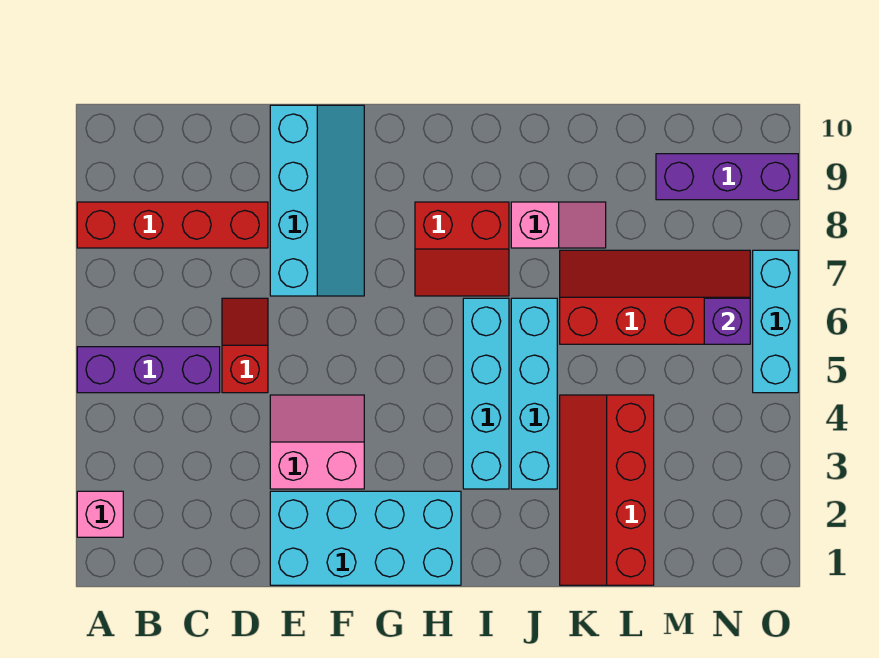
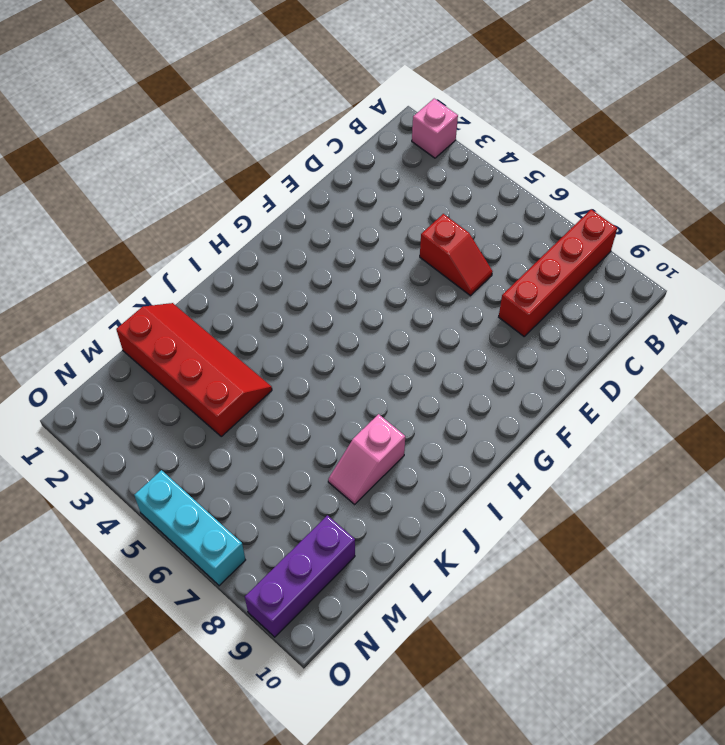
none -> purple brick A5:C5 level 1
none -> cyan brick E1:H2 level 1
none -> pink slope E3:F4 level 1 top 3

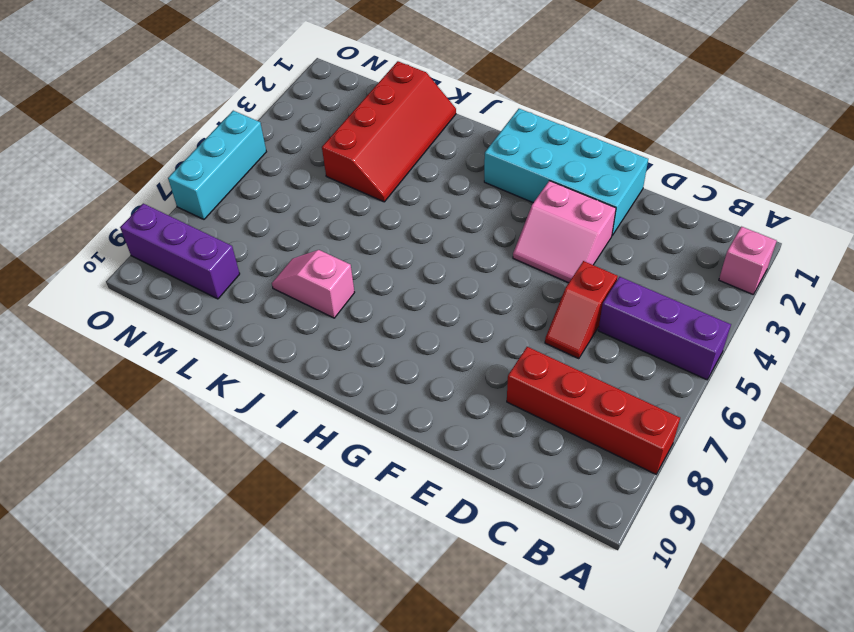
none -> cyan slope E7:F10 level 1 top E
none -> red slope H7:I8 level 1 top 8
none -> cyan brick I3:I6 level 1

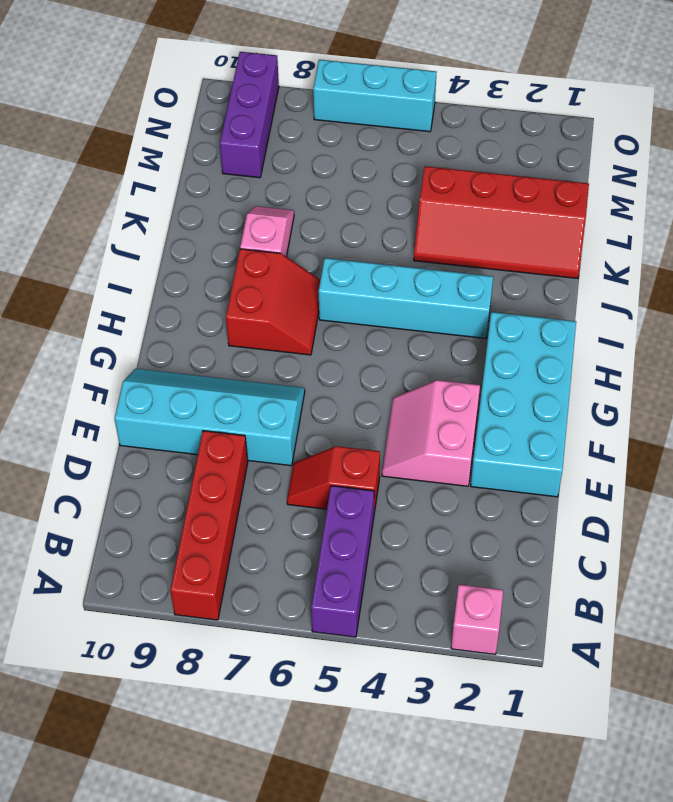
none -> cyan brick J3:J6 level 1
none -> red slope K6:N7 level 1 top 6
none -> purple brick N6 level 2

